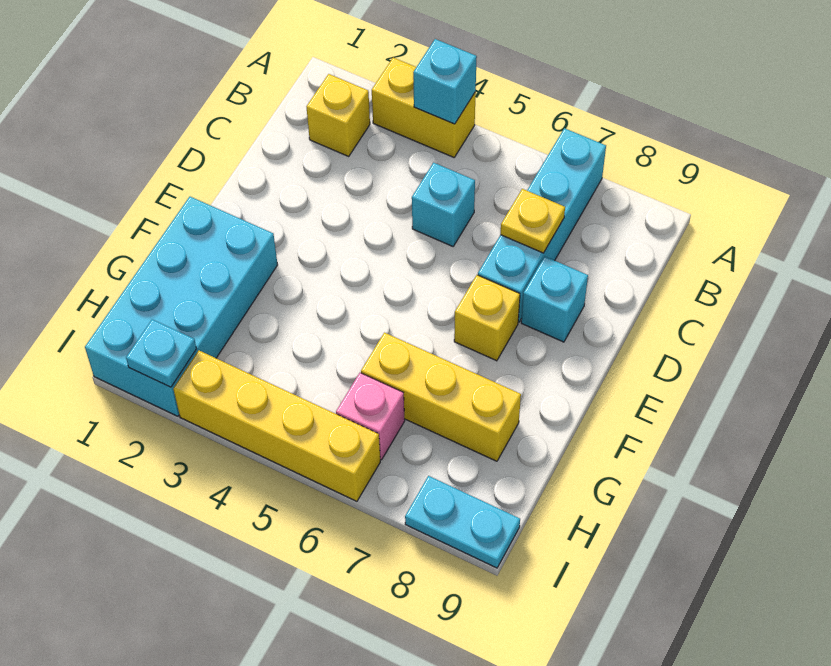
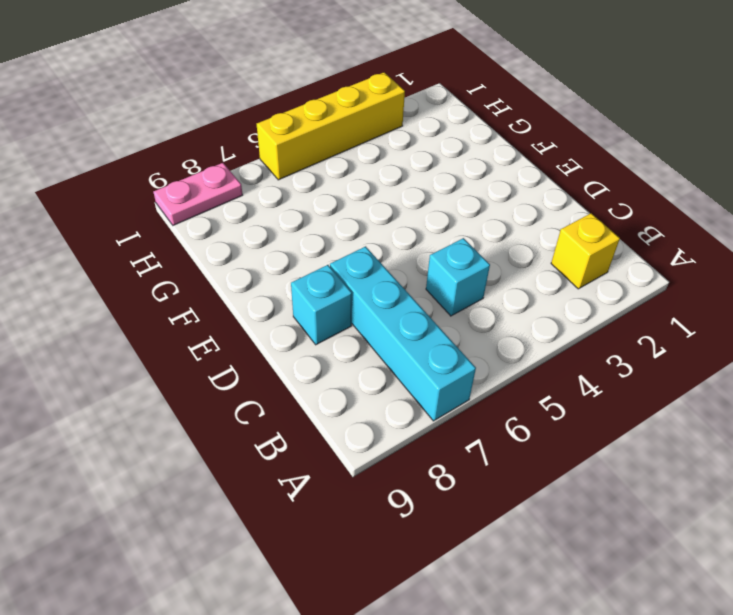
pink plate I8:I9 level 1 -> cyan plate I8:I9 level 1
none -> yellow brick A3:A4 level 1
none -> yellow brick E7 level 1
none -> cyan brick F1:I2 level 1

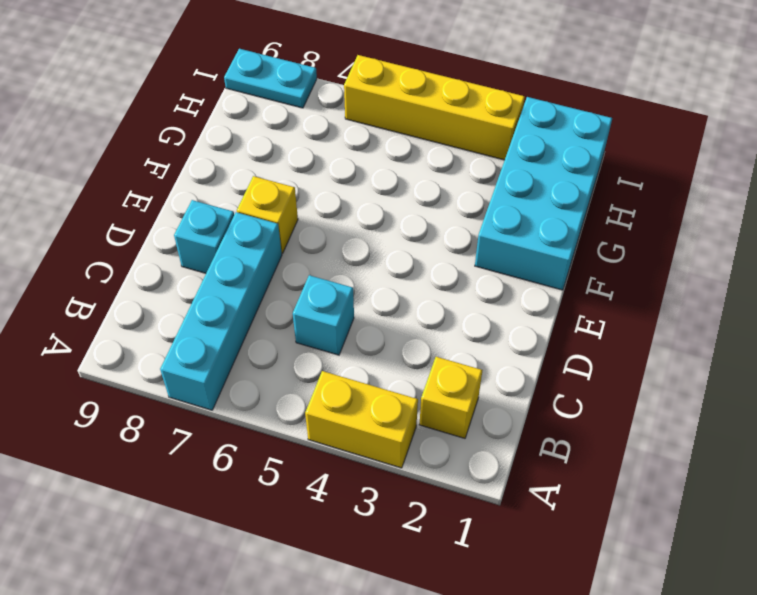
none -> yellow brick G6:G8 level 1
none -> pink brick H6 level 1
none -> cyan brick A4 level 2

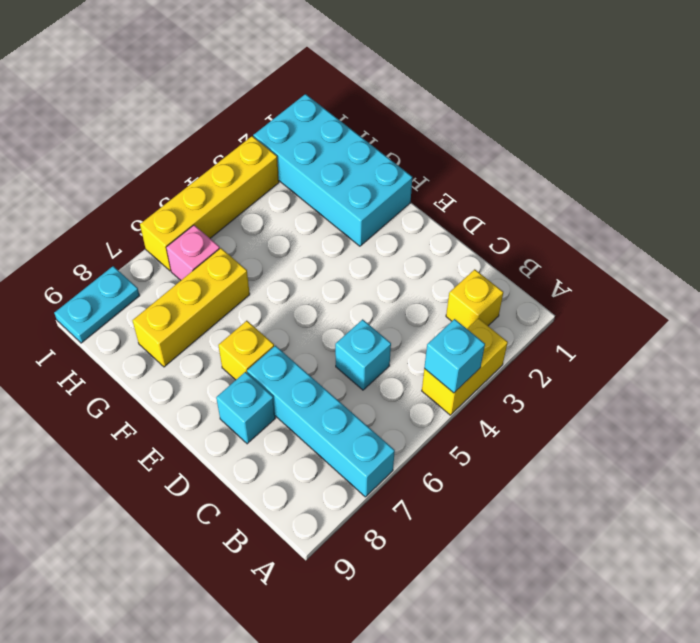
none -> yellow plate C7 level 2
none -> cyan plate I2 level 2

